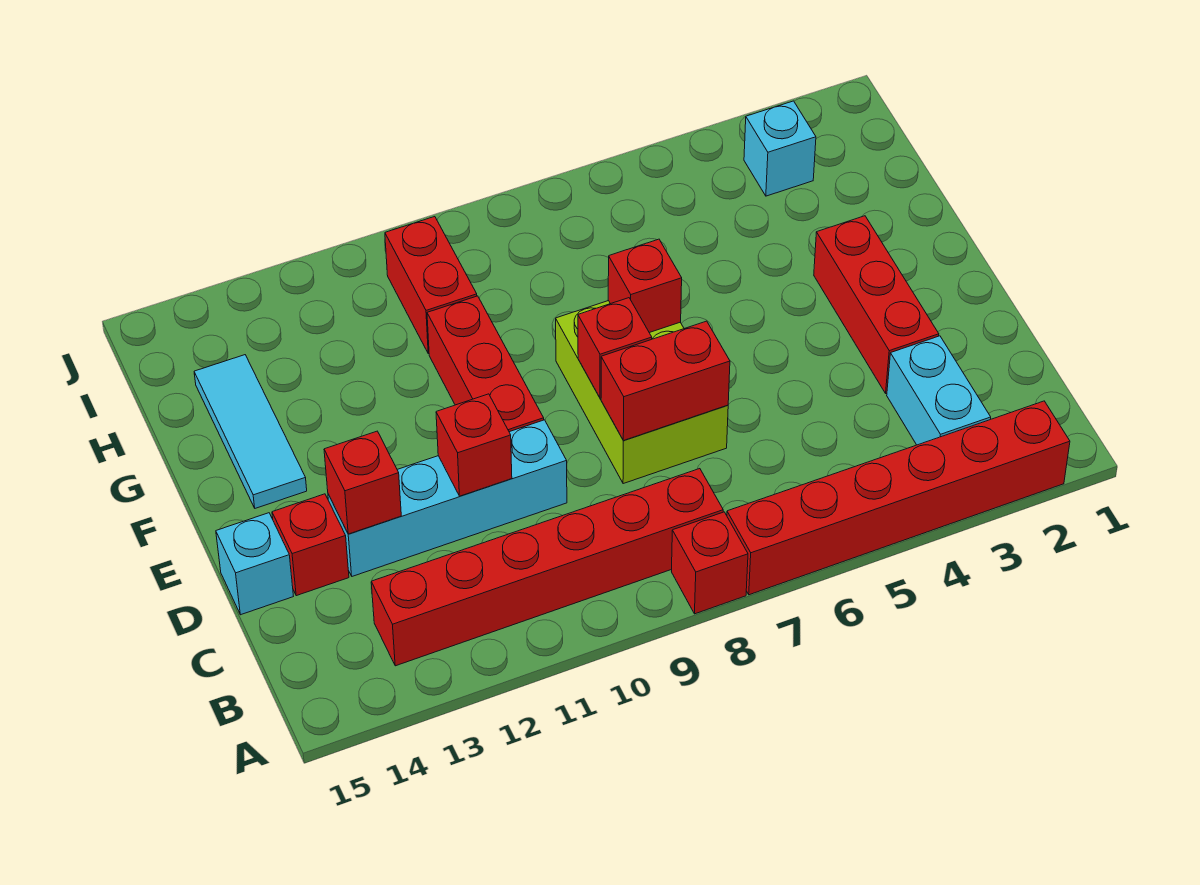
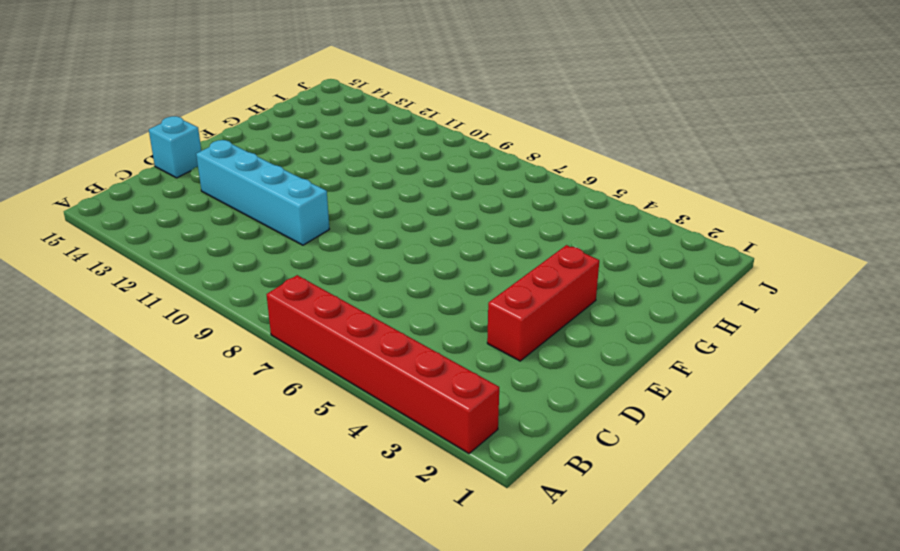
none -> red brick A8 level 1
none -> cyan brick B3:C3 level 1
none -> red brick B8:B13 level 1

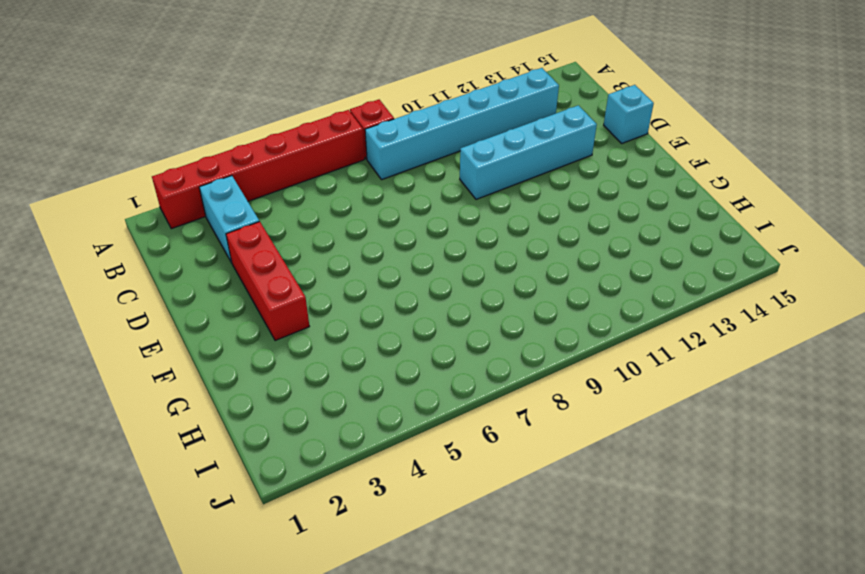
cyan brick B8:B13 level 1 -> red brick B8:B13 level 1
none -> lime brick D7:F8 level 1
none -> red brick D14 level 1
none -> red brick E10:G10 level 1

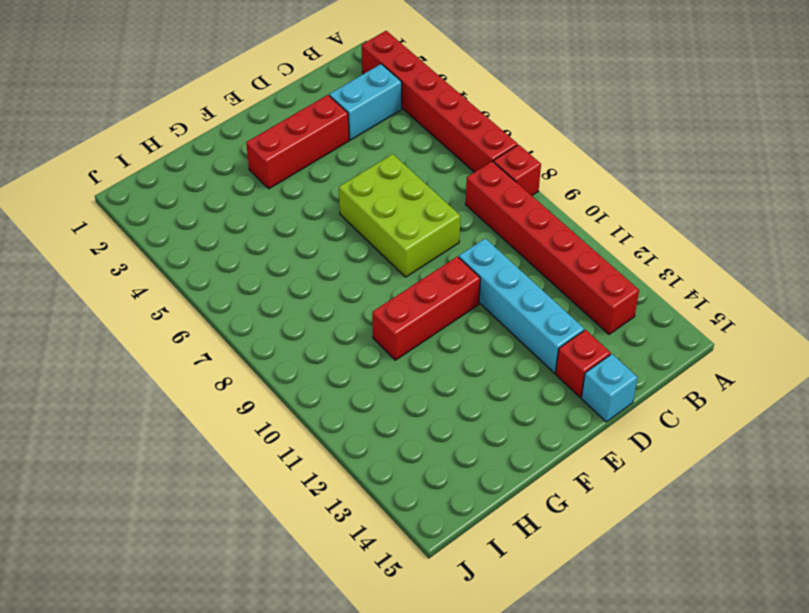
lime brick D6:E8 level 1 -> lime brick D7:F8 level 1
none -> cyan tile F14:H14 level 1
none -> red brick H10:I10 level 1
none -> cyan brick I3 level 1

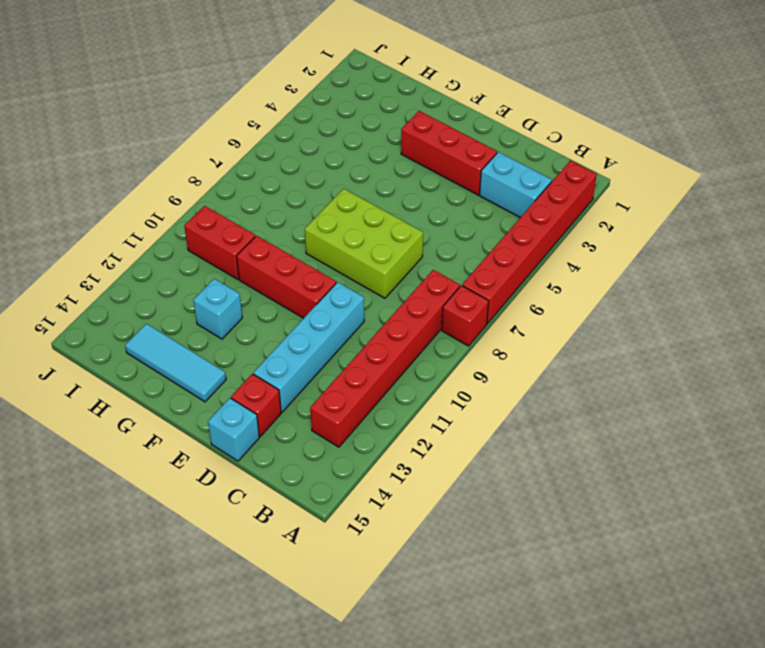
cyan brick G12 level 1 -> cyan brick I3 level 1
none -> red brick D7:D8 level 2
none -> red brick D11 level 2
none -> red brick D13 level 2

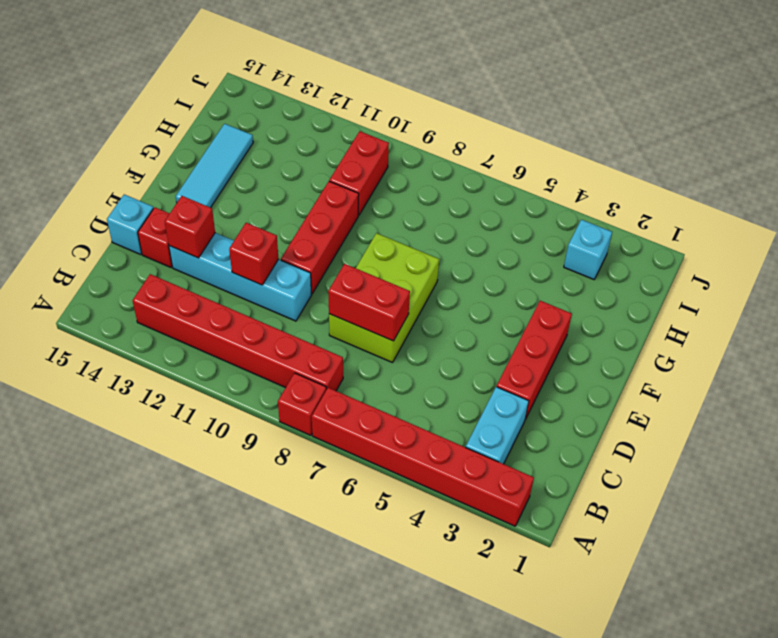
none -> red brick E8 level 2
none -> red brick F7 level 2

